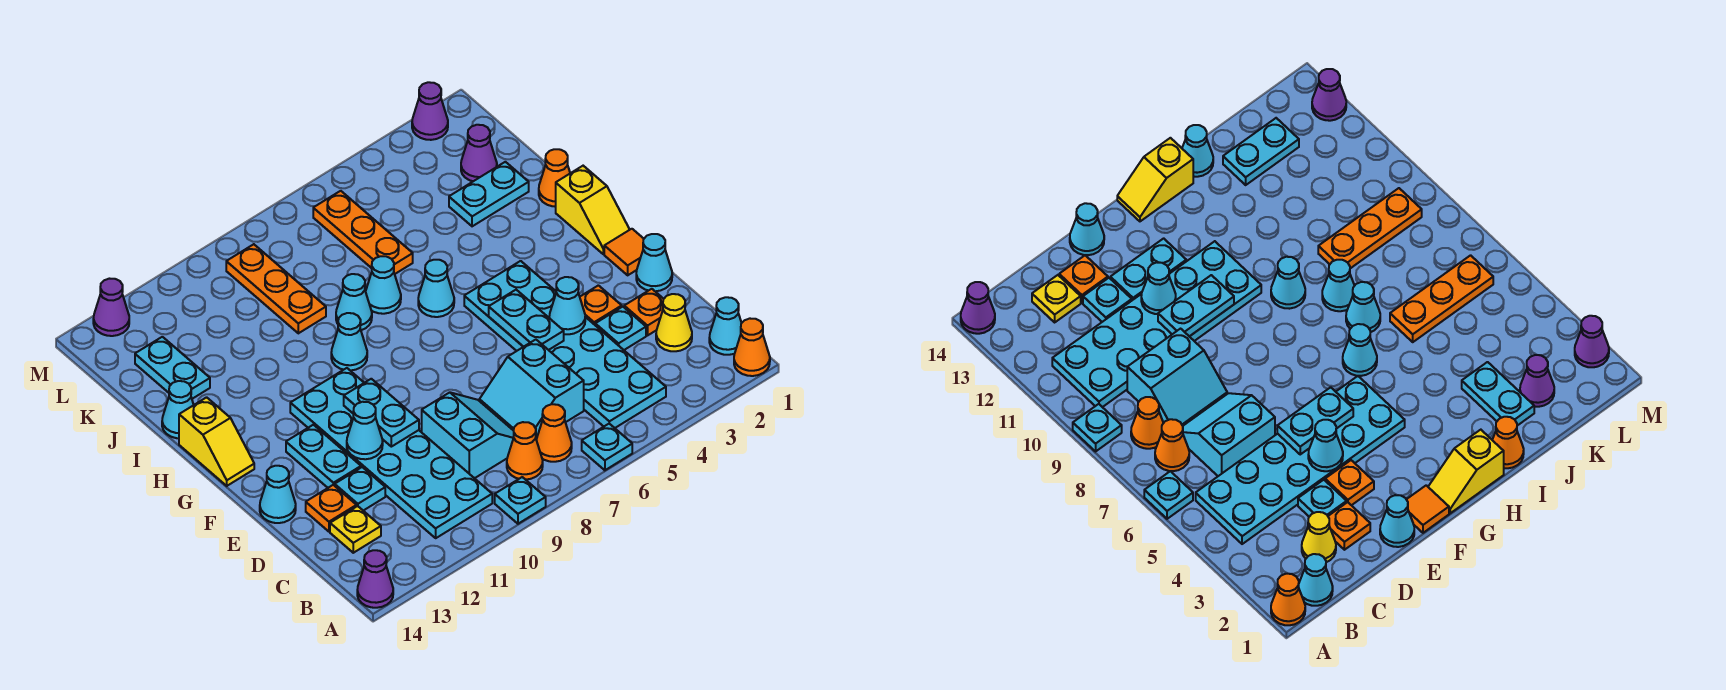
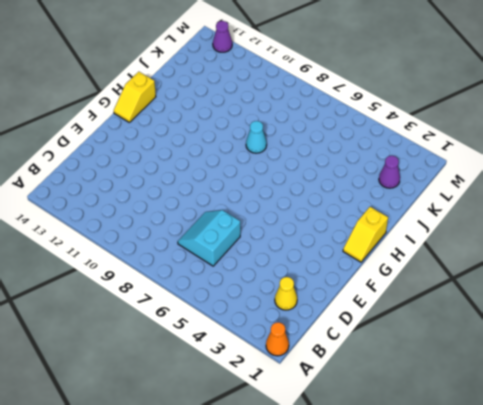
none -> cyan plate A6 level 1
none -> cyan plate A9 level 1
none -> purple cone A14 level 1
none -> cyan cone B1 level 1

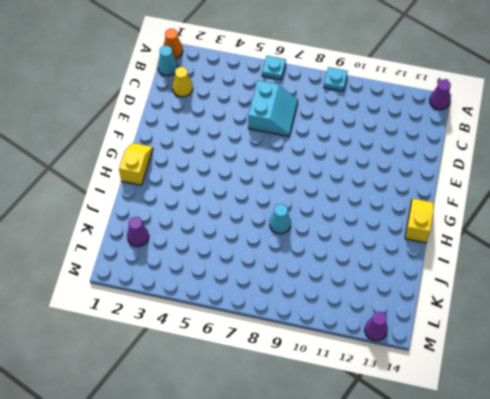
none -> cyan plate B4:G5 level 1
none -> orange cone B7 level 1
none -> orange cone B8 level 1
none -> cyan plate B10:G11 level 1

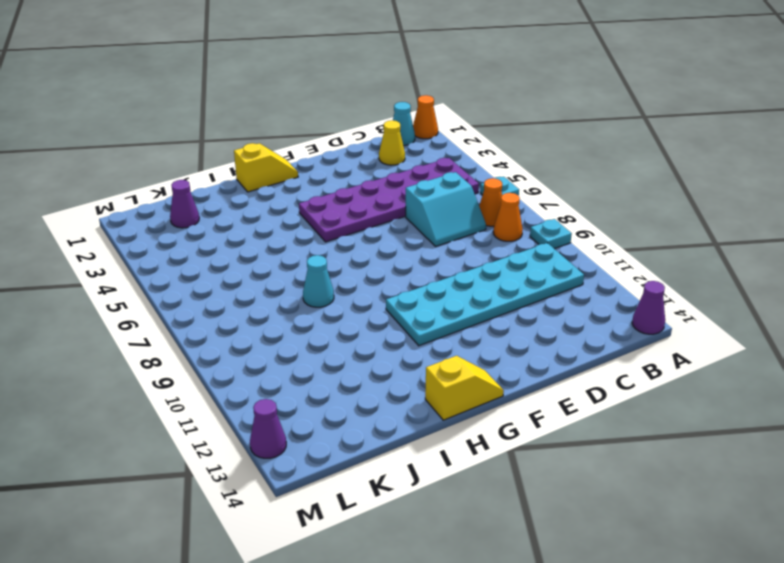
purple plate B4:G5 level 1 -> cyan plate B4:G5 level 1
none -> cyan slope C8:D9 level 1 top 9
none -> yellow plate C13 level 1
none -> orange plate D2 level 1
none -> cyan plate D3 level 1

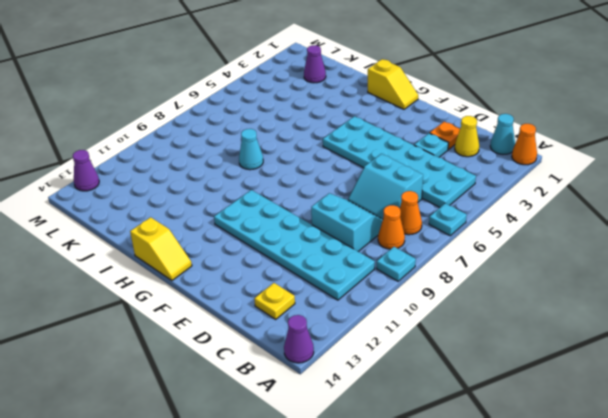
none -> cyan plate D12 level 1
none -> orange plate D13 level 1
none -> cyan cone E1 level 1
none -> orange plate E3 level 1

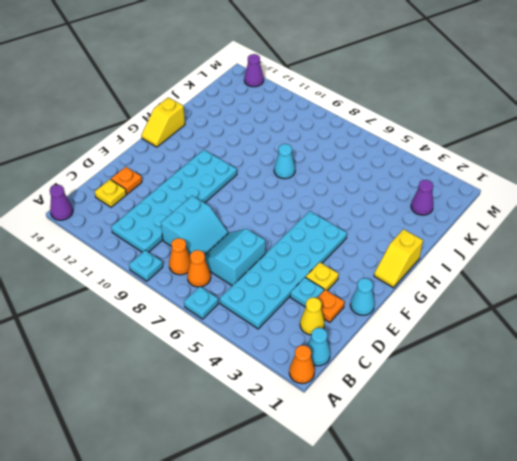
yellow plate E3 level 1 -> orange plate E3 level 1
none -> cyan plate D12 level 1
none -> cyan plate E12:F12 level 1
none -> cyan cone E14 level 1
none -> orange tile F1 level 1

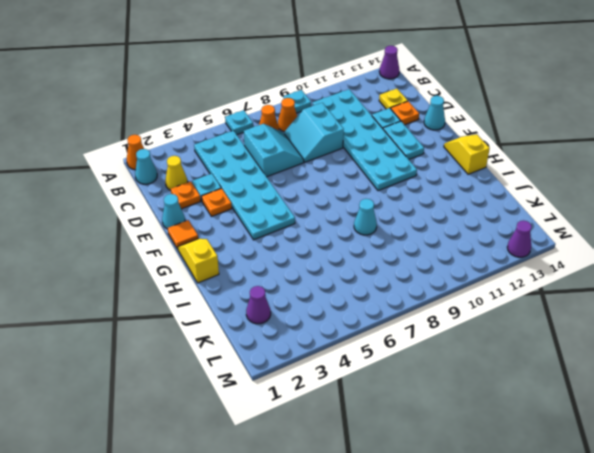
none -> cyan cone H6 level 1
none -> cyan cone H9 level 1
none -> orange cone I1 level 1
none -> cyan cone I7 level 1

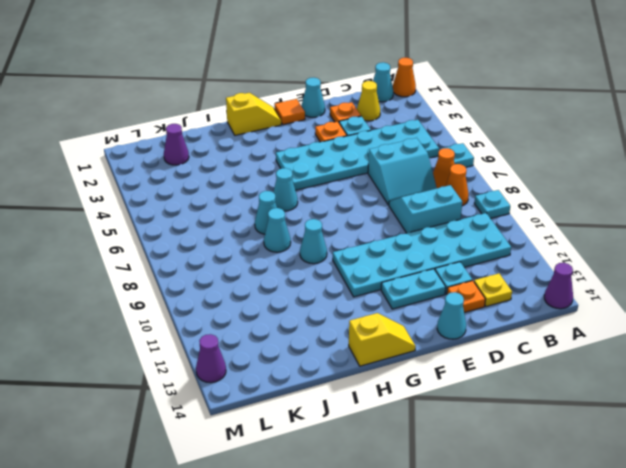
none -> orange cone I1 level 1
none -> cyan cone I14 level 1
none -> cyan plate J2:J3 level 1
none -> orange plate J6:L6 level 1

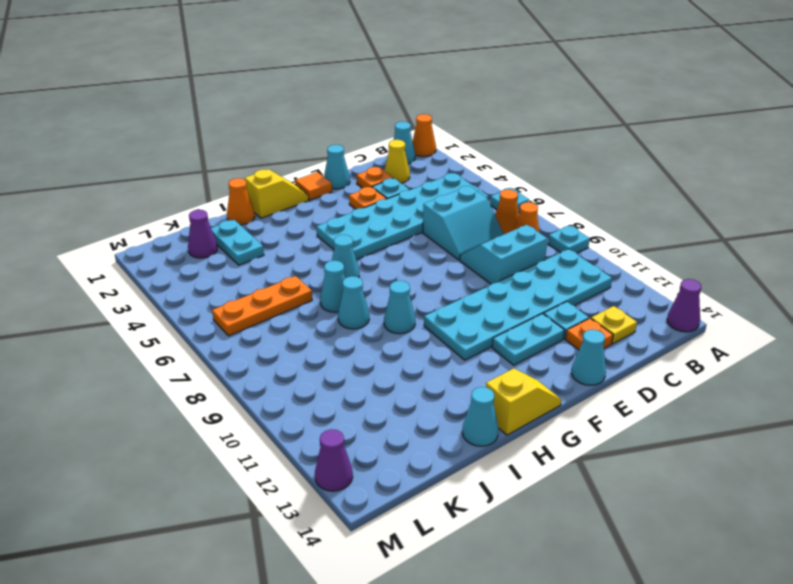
none -> orange plate J9:L9 level 1
none -> cyan plate J13:K13 level 1
none -> purple cone M2 level 1
none -> cyan cone E4 level 2

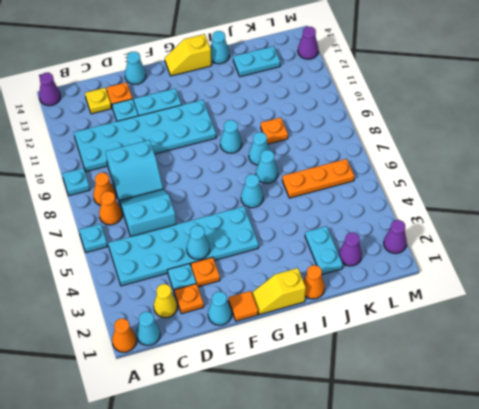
orange plate J9 level 1 -> orange plate J9:L9 level 1
none -> cyan plate E5:F5 level 2
none -> cyan plate E10:F10 level 2
none -> cyan cone E11 level 2

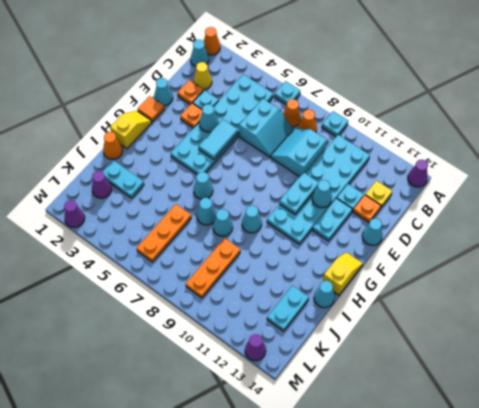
cyan tile E5:F5 level 2 -> cyan plate E5:F5 level 2

